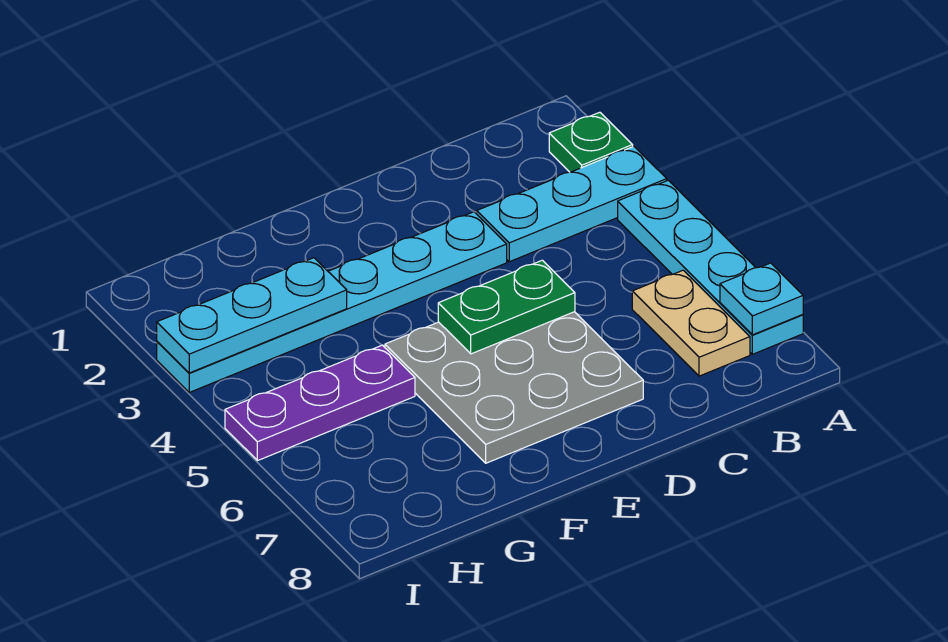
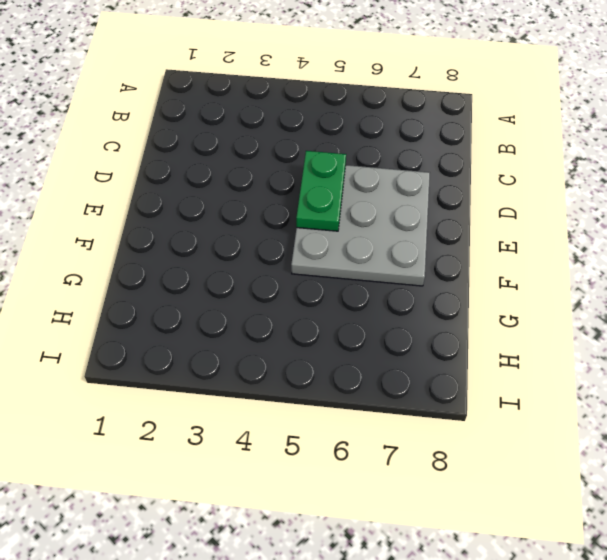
none -> green plate A2 level 1
none -> cyan plate A3:C3 level 1

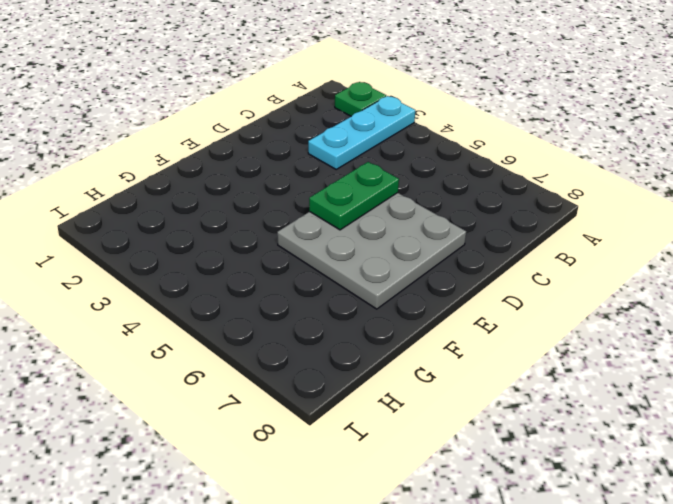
none -> cyan plate A4:A7 level 1
none -> tan plate B6:B7 level 1

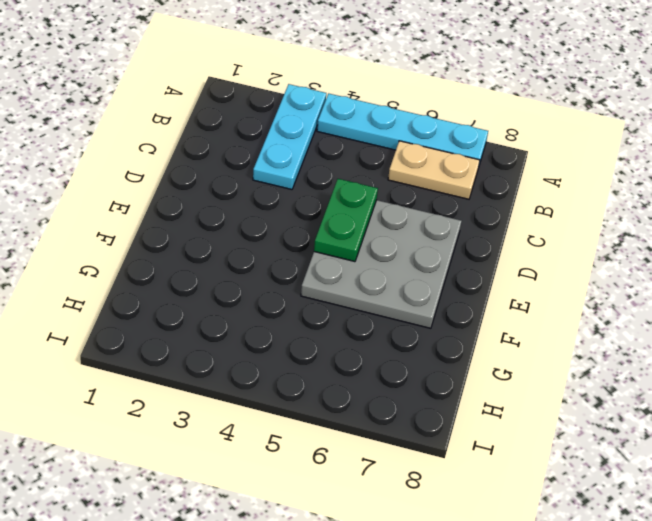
none -> green plate A2 level 1
none -> cyan plate D3:I3 level 1

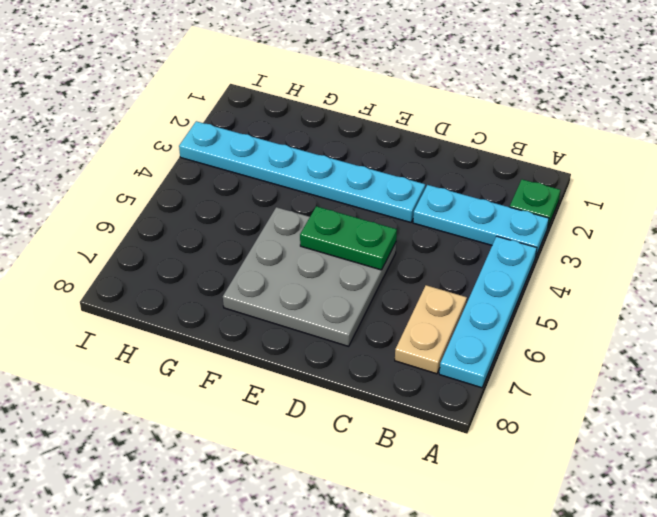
none -> purple plate G5:I5 level 1
none -> cyan plate A7 level 2

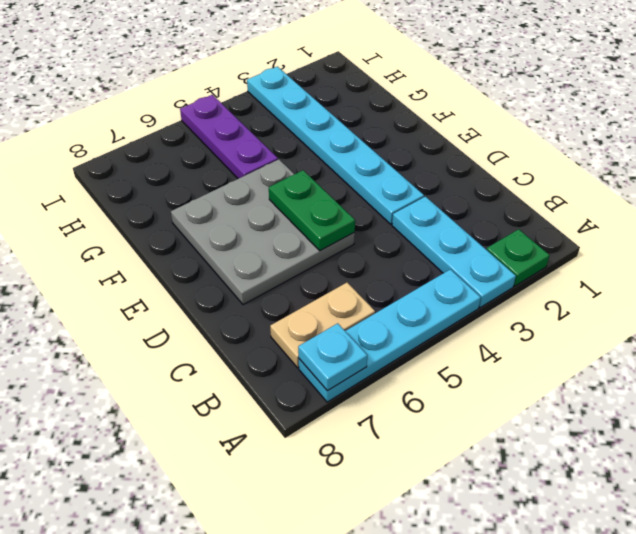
none -> cyan plate G3:I3 level 2

